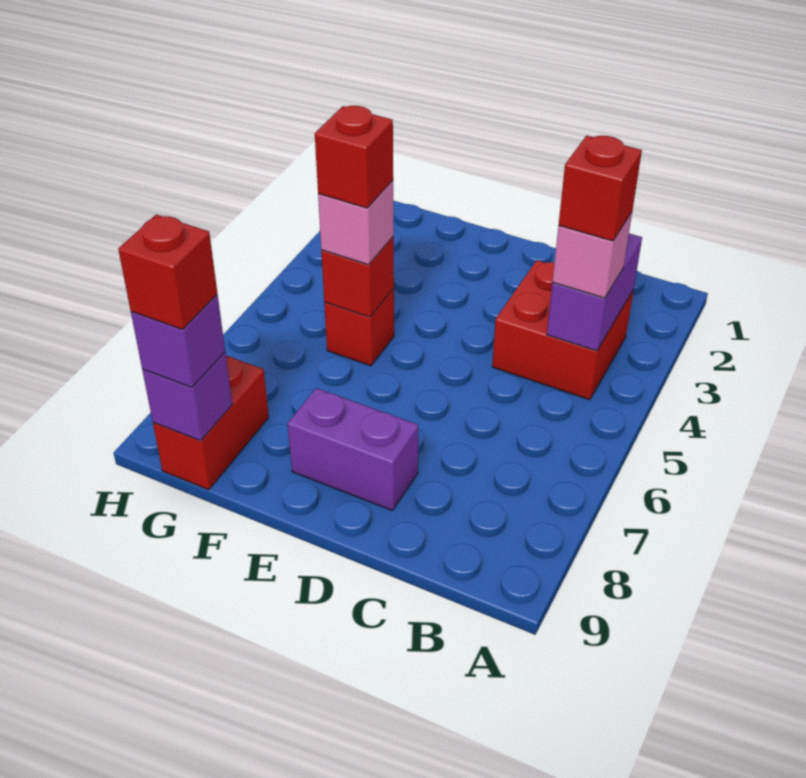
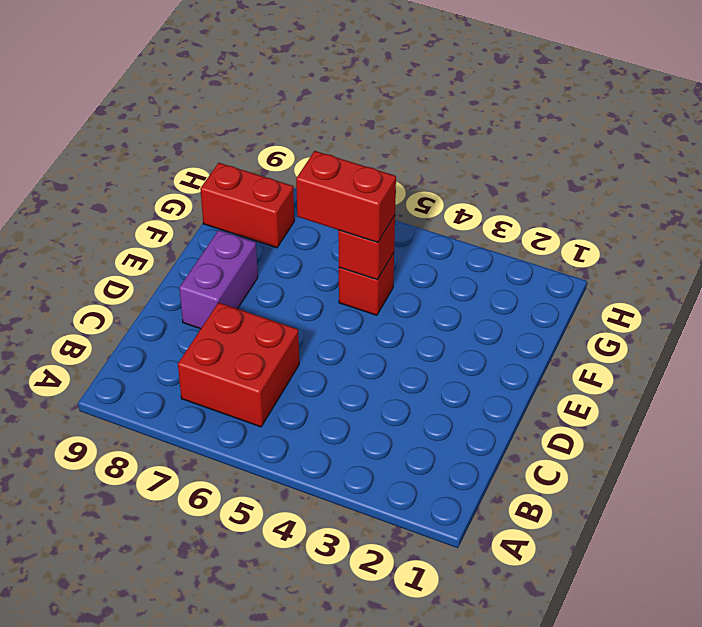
red brick B6:C7 level 1 -> red brick B3:C4 level 1
red brick F5:F6 level 3 -> pink brick F5 level 3
none -> purple brick B3:B4 level 2
none -> purple brick G9 level 2
none -> pink brick B4 level 3

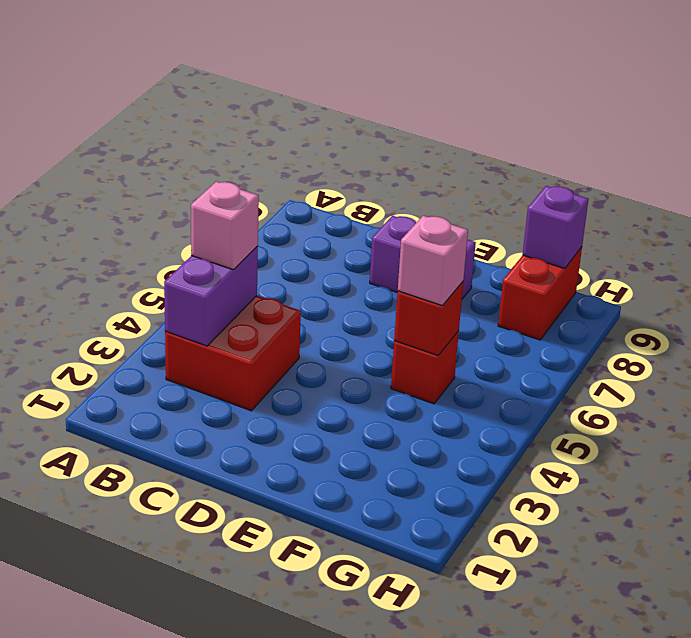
none -> purple brick G9 level 3
none -> red brick B4 level 4
none -> red brick F5 level 4

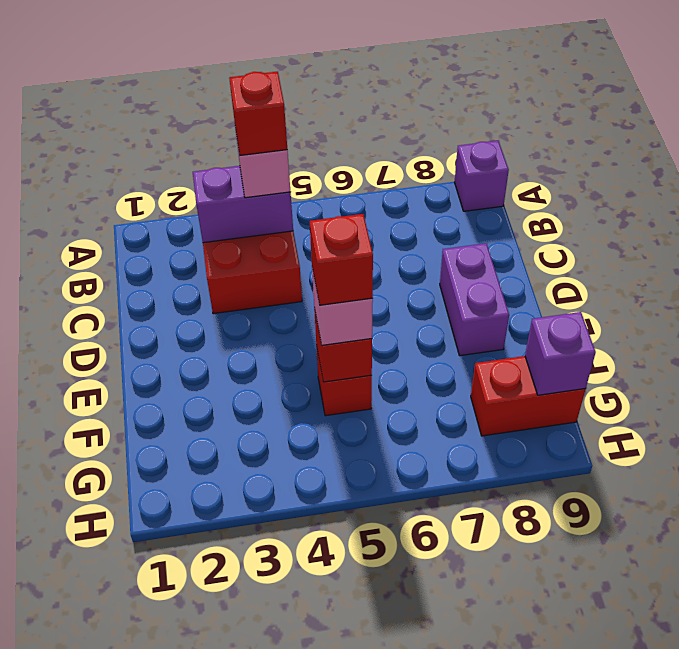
purple brick A9 level 1 -> purple brick G9 level 3
none -> red brick G9 level 4

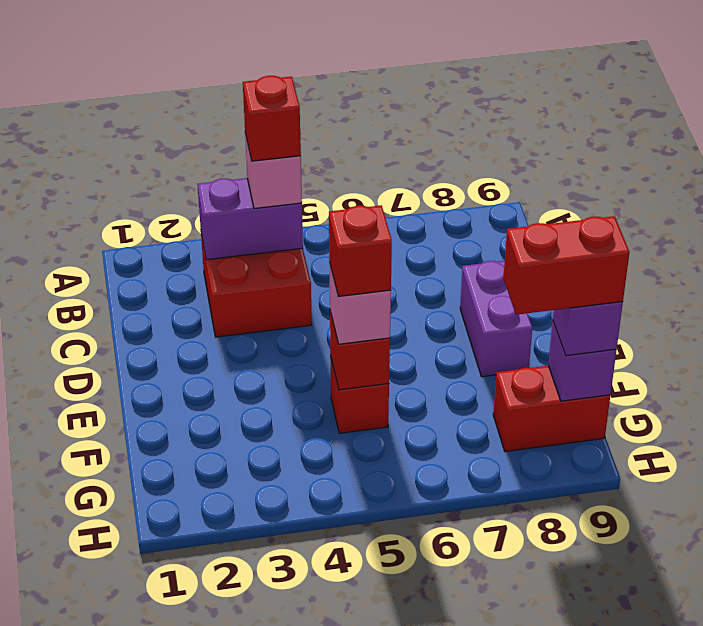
red brick G8:G9 level 4 -> red brick G9 level 4

